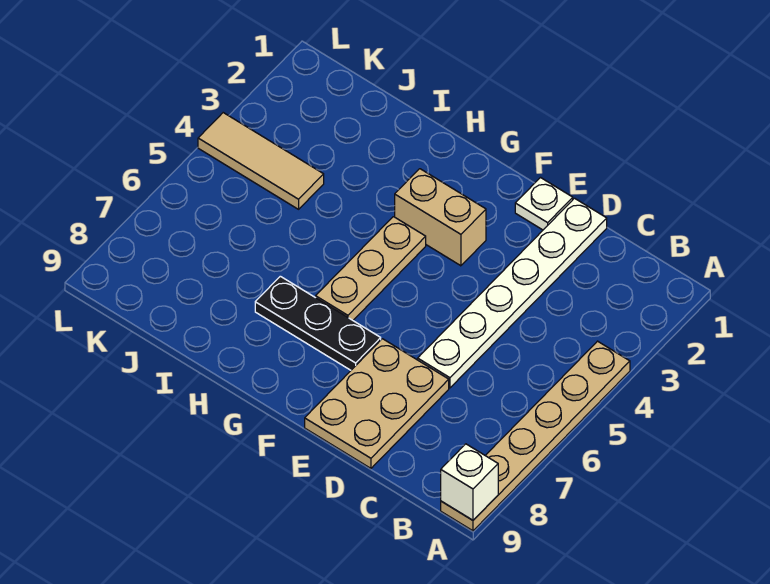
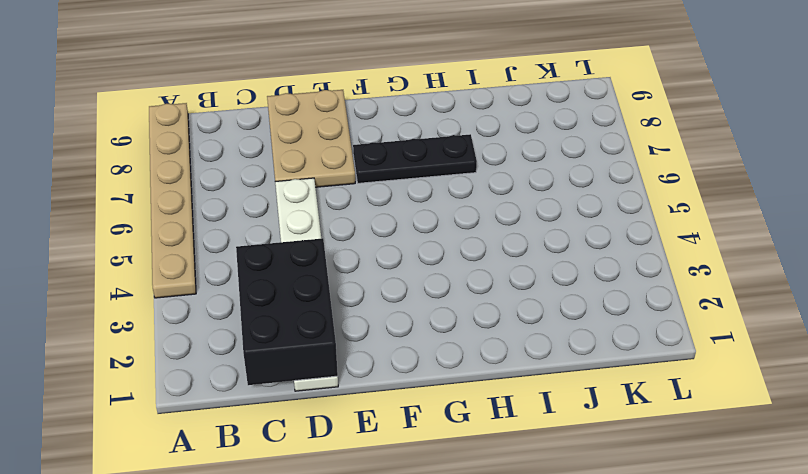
black brick C1:D3 level 2 -> none
none -> white plate E1 level 1
none -> tan brick F3:G3 level 1

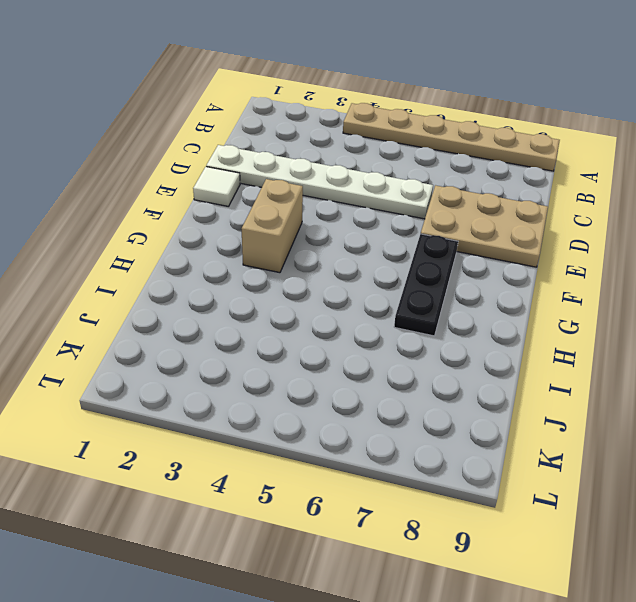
white tile E1 level 1 -> white plate E1 level 1
none -> tan plate G4:G6 level 1
none -> tan tile J4:L4 level 1

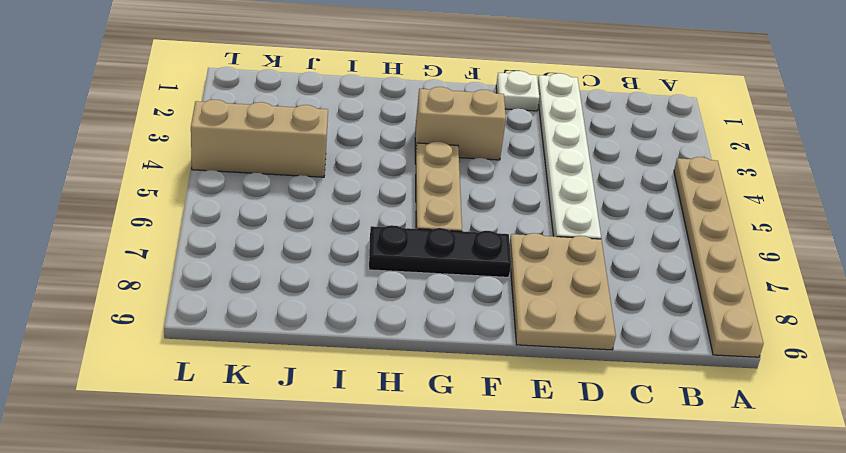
tan brick J4:L4 level 1 -> tan tile J4:L4 level 1
none -> white brick A9 level 2

